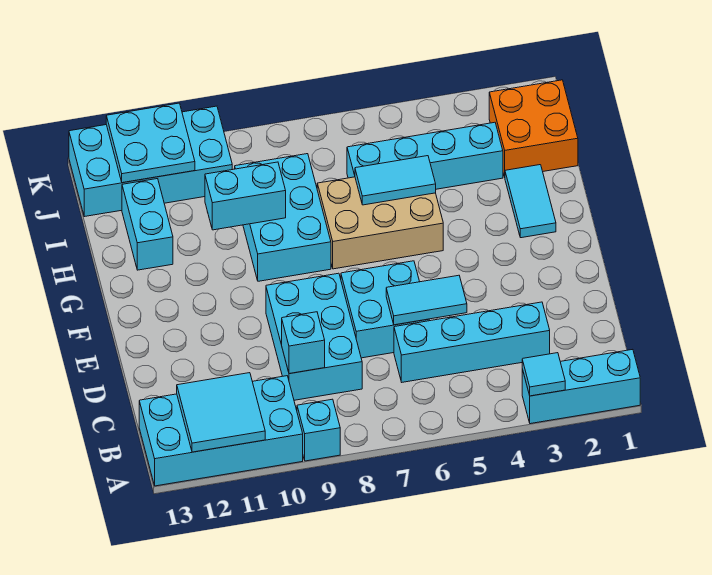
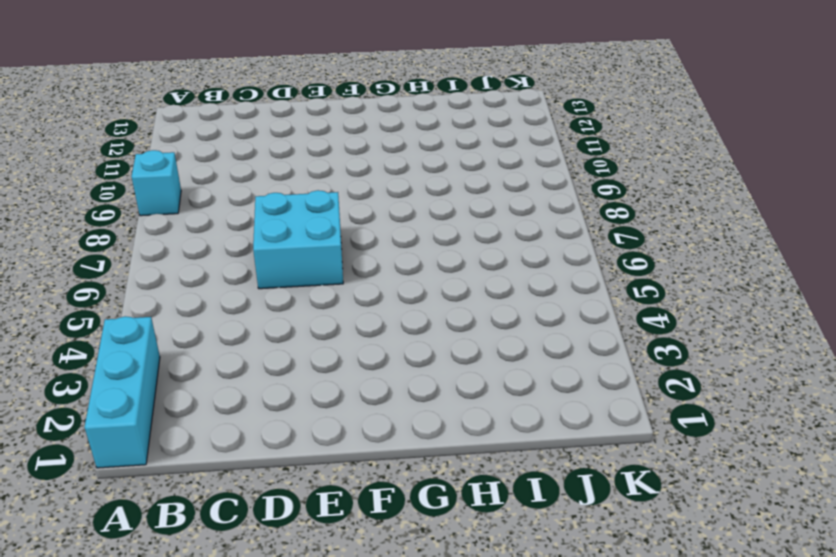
none -> cyan brick A10:B13 level 1
none -> cyan brick C3:C6 level 1
none -> cyan brick C8:E9 level 1

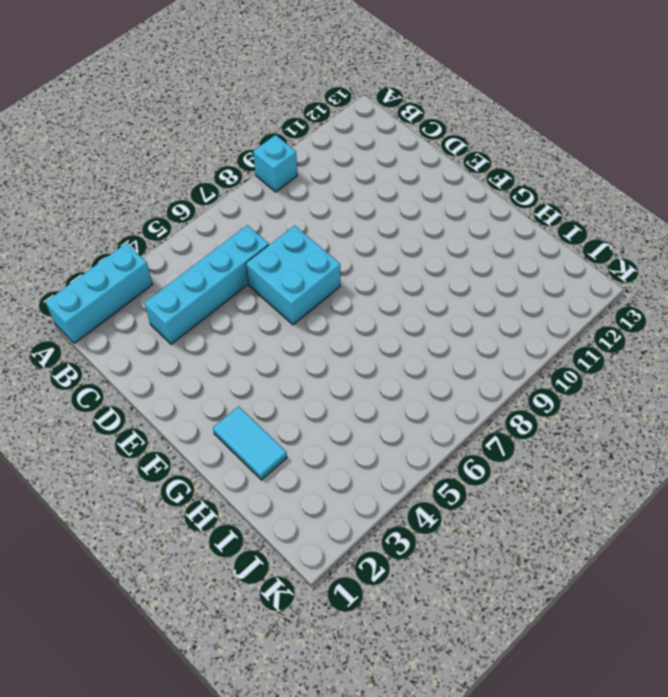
none -> cyan brick A10:B13 level 1
none -> cyan brick C8:E9 level 1
none -> tan brick G5:H7 level 1

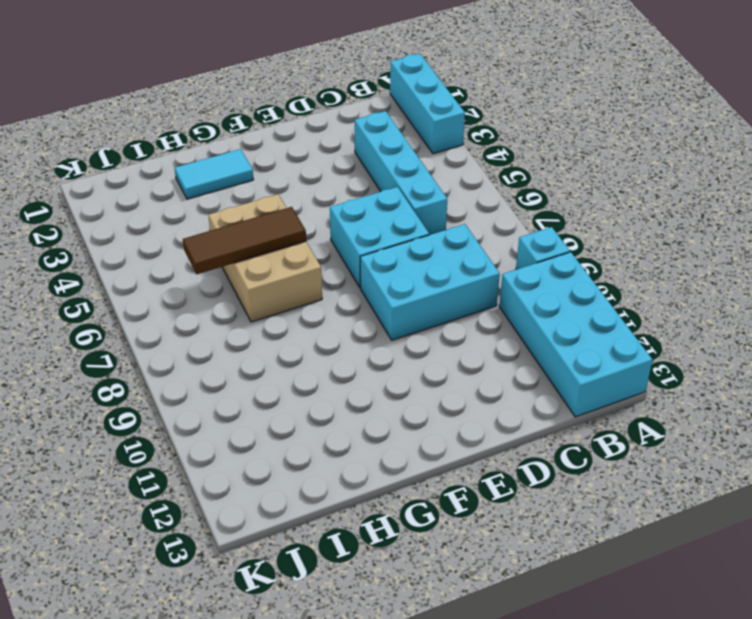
brown tile G6:I6 level 2 -> cyan tile H5:H6 level 2
none -> cyan brick G8:I9 level 1
none -> cyan brick H12:I12 level 1
none -> orange brick I1:J2 level 1

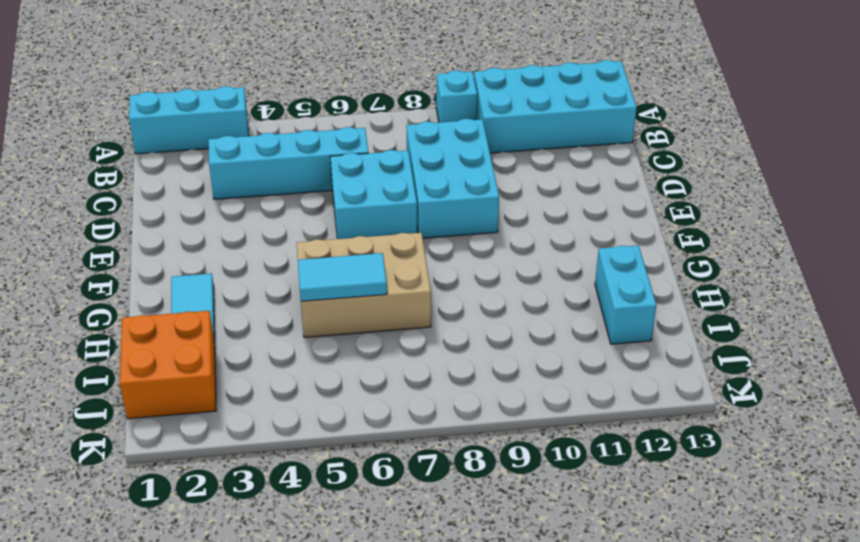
none -> cyan brick G8:I9 level 1
none -> cyan brick I3:I6 level 1
none -> cyan brick J10:K13 level 1

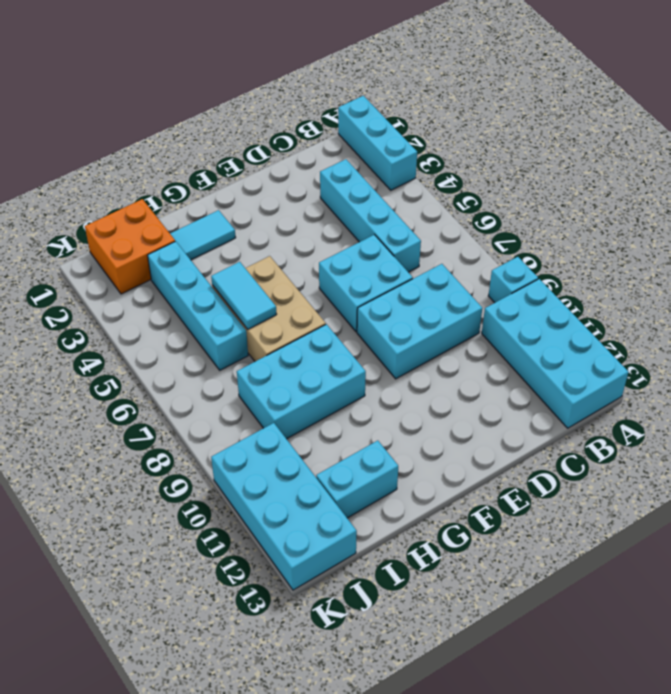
none -> cyan tile A3 level 2
none -> cyan tile A11:B12 level 2
none -> cyan brick C9 level 2

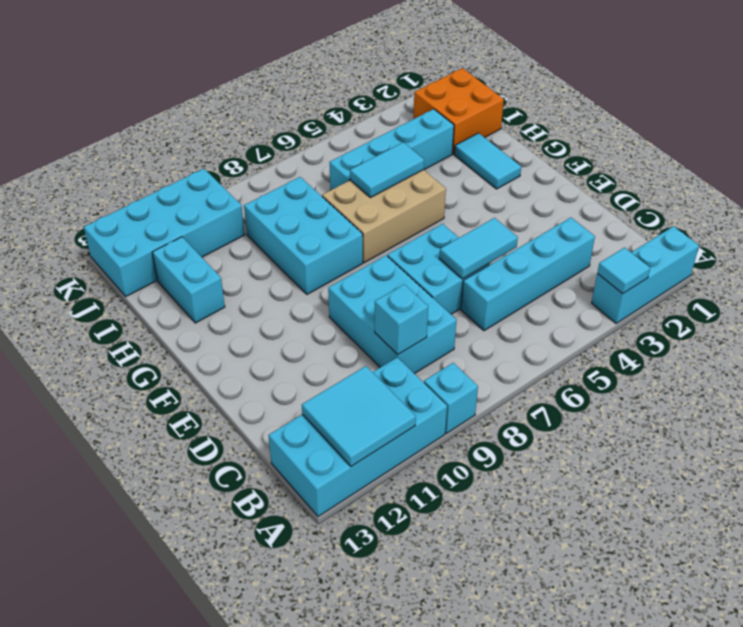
none -> cyan brick H9:H10 level 2
none -> cyan plate J11:K12 level 2

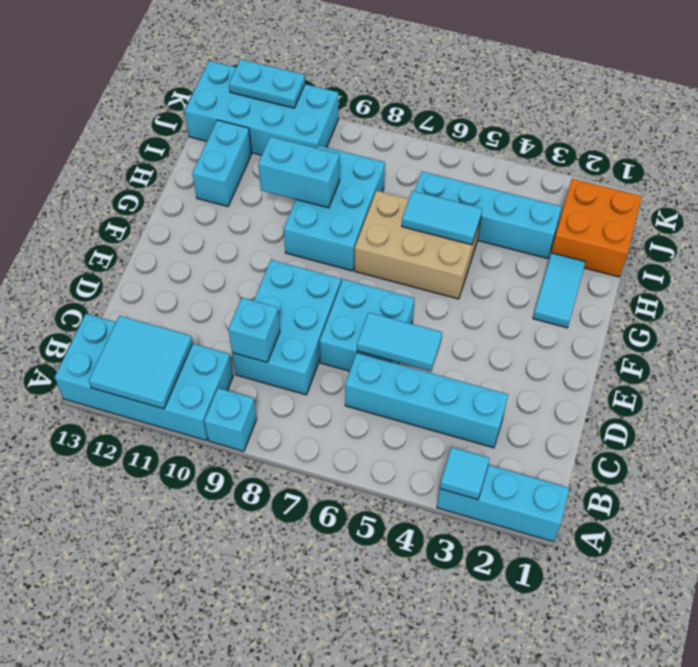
cyan plate K11:K12 level 2 -> cyan plate J11:K12 level 2

